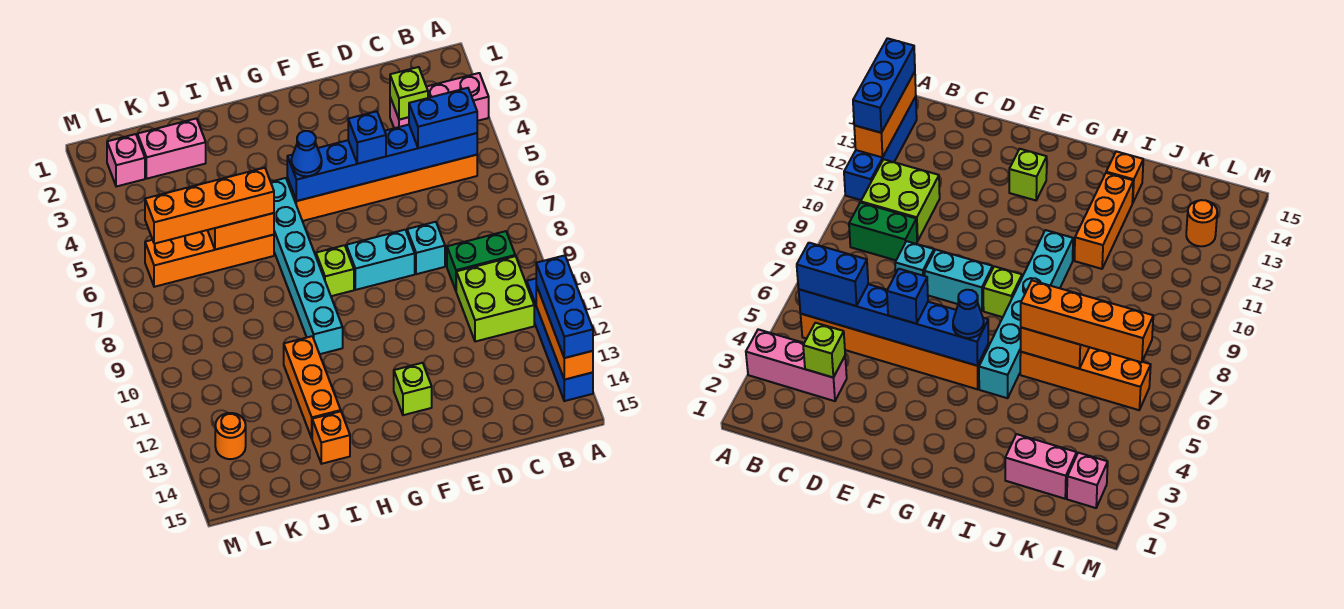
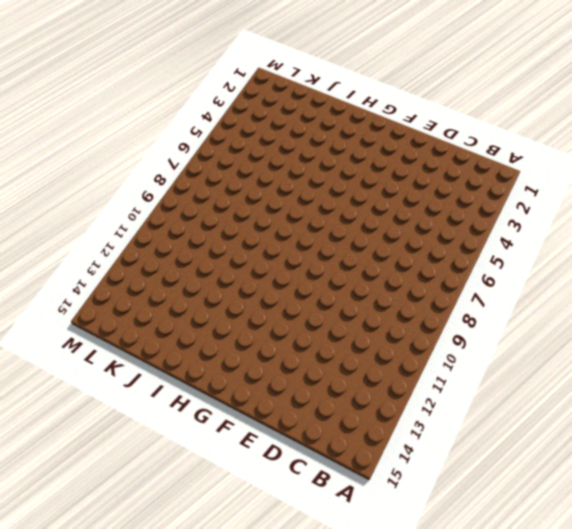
none -> pink brick A3:C3 level 1
none -> blue brick A11:A14 level 1
none -> orange brick B5:G5 level 1

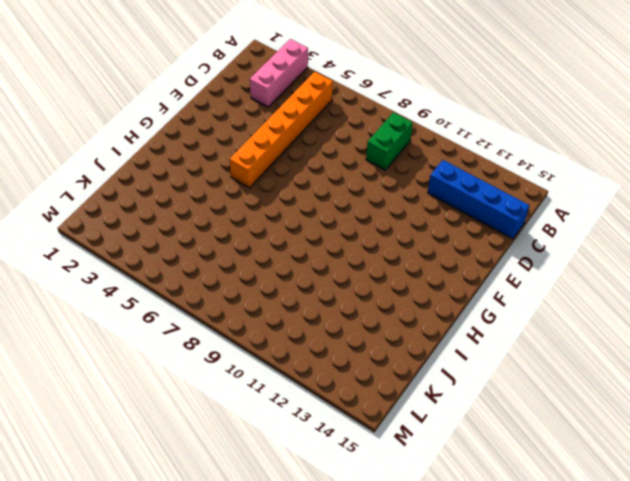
blue brick C12:C15 level 1 -> blue brick A11:A14 level 1
none -> lime brick B10:C11 level 1
none -> cyan brick D8 level 1
none -> cyan brick E8:F8 level 1

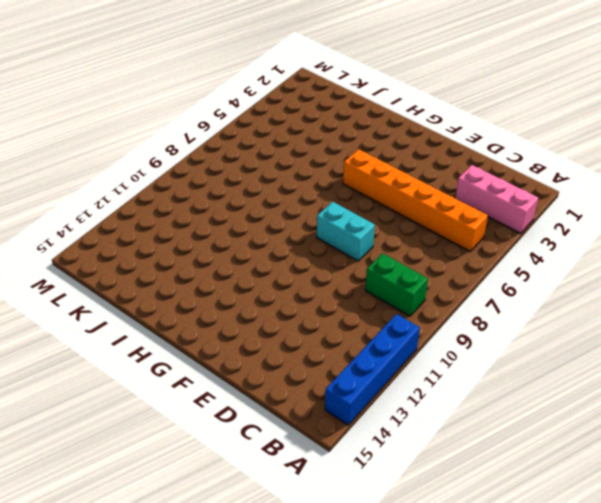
none -> lime brick B10:C11 level 1
none -> cyan brick D8 level 1
none -> lime brick F13 level 1

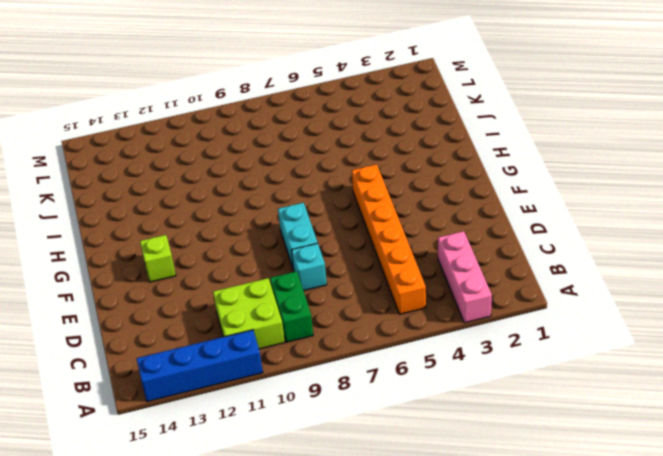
none -> lime brick G8 level 1
none -> cyan brick H5:H10 level 1
none -> orange brick I6:L6 level 1

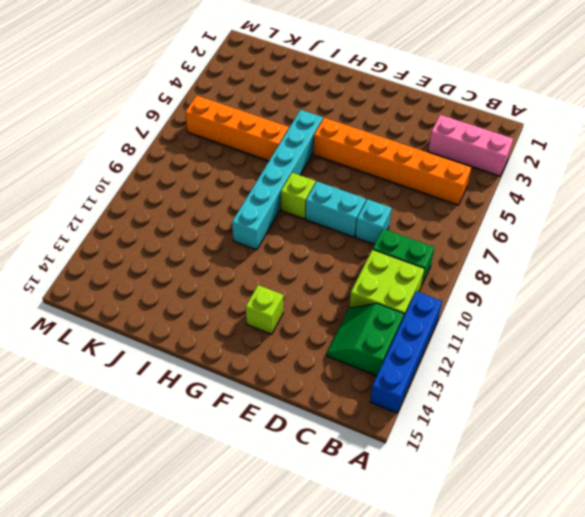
green slope B12:C13 level 1 top B -> none
none -> orange brick I11:I13 level 1
none -> orange brick I14 level 1
none -> pink brick J2:K2 level 1

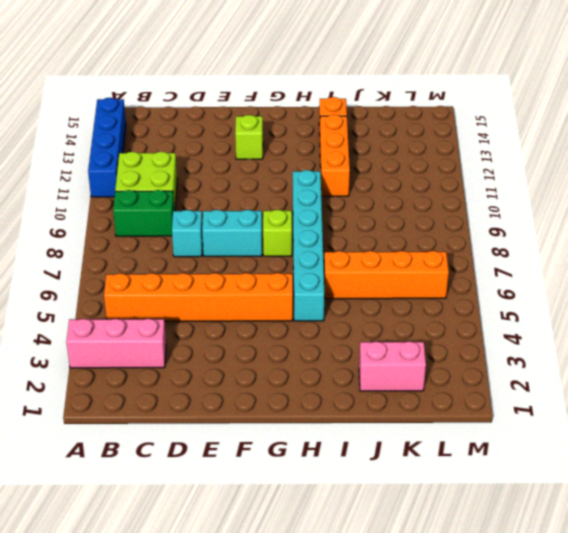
none -> pink brick L2 level 1
none -> orange round brick L13 level 1
none -> orange brick A12:A14 level 2

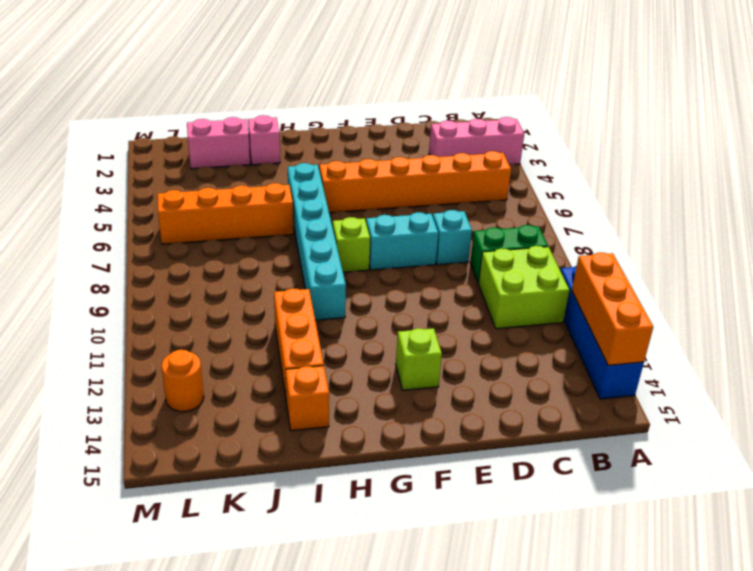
pink brick I2 level 1 -> pink brick L2 level 1
none -> blue brick B5:G5 level 2
none -> lime brick C3 level 2
none -> orange brick I6:J6 level 2

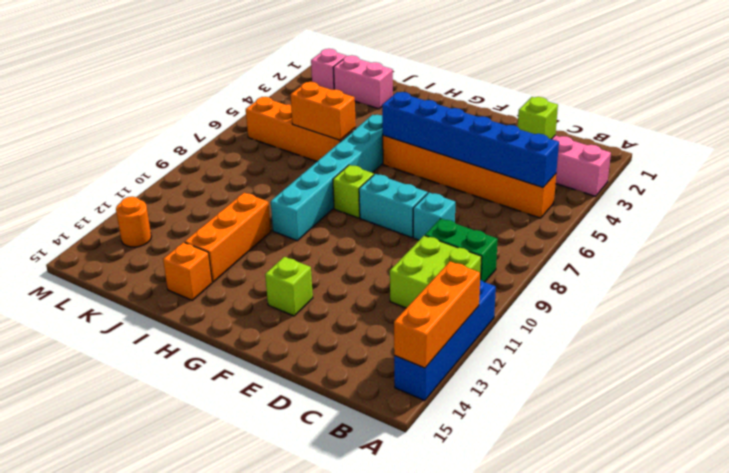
none -> blue brick A12:A14 level 3
none -> blue brick B5:C5 level 3
none -> blue brick E5 level 3

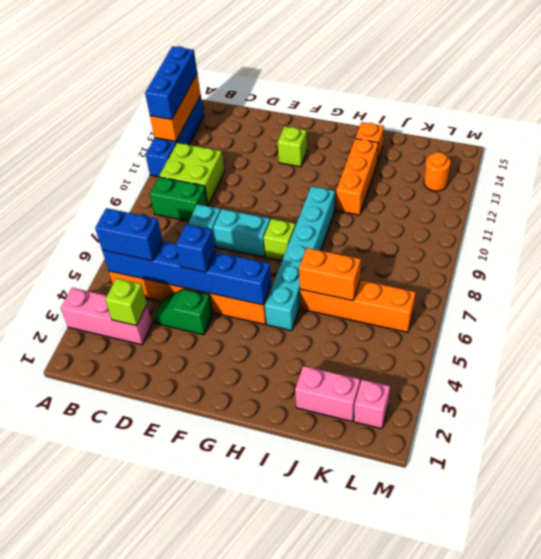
green slope D4:E4 level 1 top E -> none
none -> blue cone G5 level 3
none -> orange brick I6:L6 level 3

